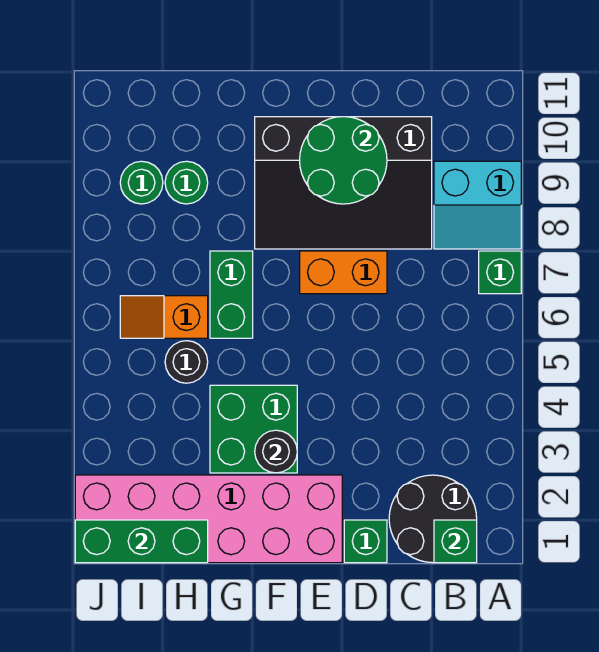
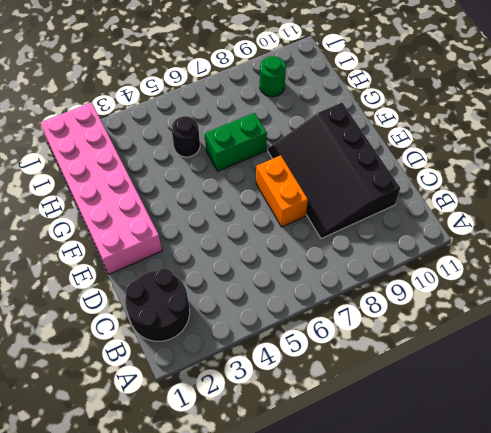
none -> green brick A7 level 1
none -> cyan slope A8:B9 level 1 top 9
none -> green brick D1 level 1

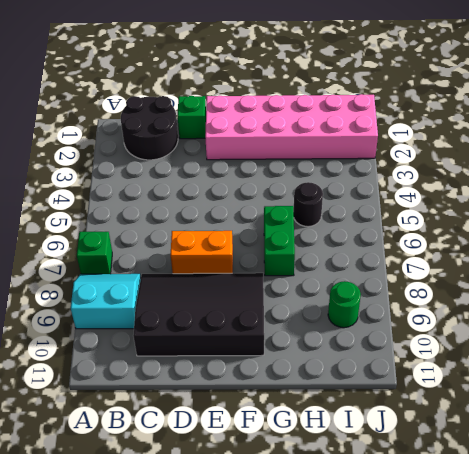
none -> green brick F3:G4 level 1
none -> orange slope H6:I6 level 1 top H
none -> green round brick H9 level 1

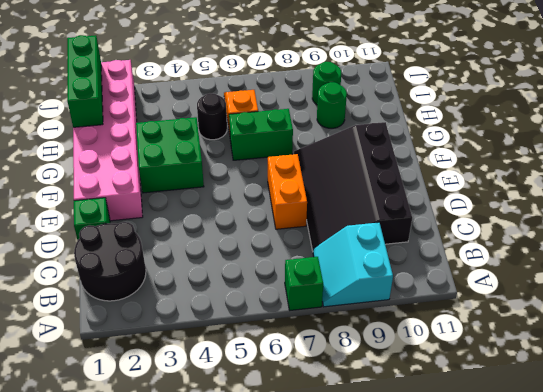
none -> green brick B1 level 2
none -> green round brick D9:E10 level 2
none -> black round brick F3 level 2

